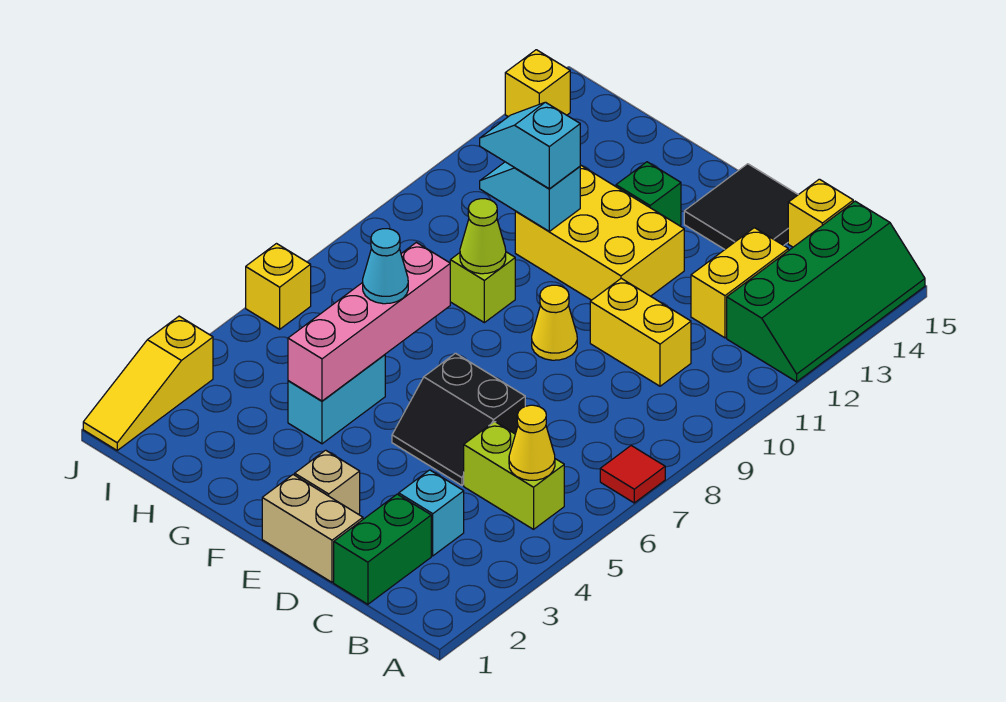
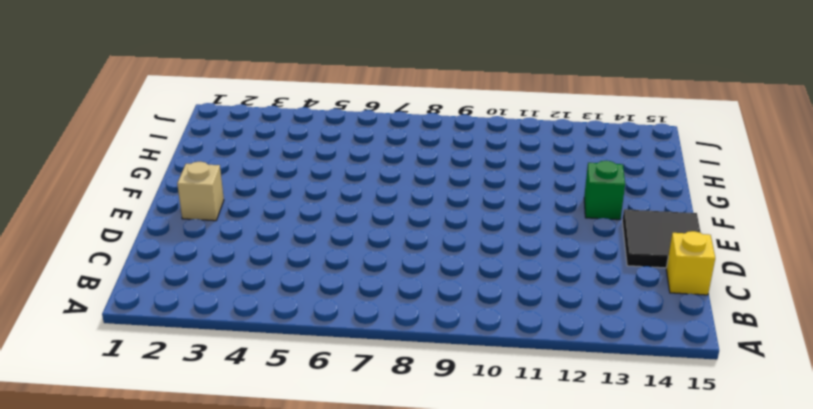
none -> red tile A7 level 1
none -> green slope A12:B15 level 1 top B
none -> lime brick B5:C5 level 1

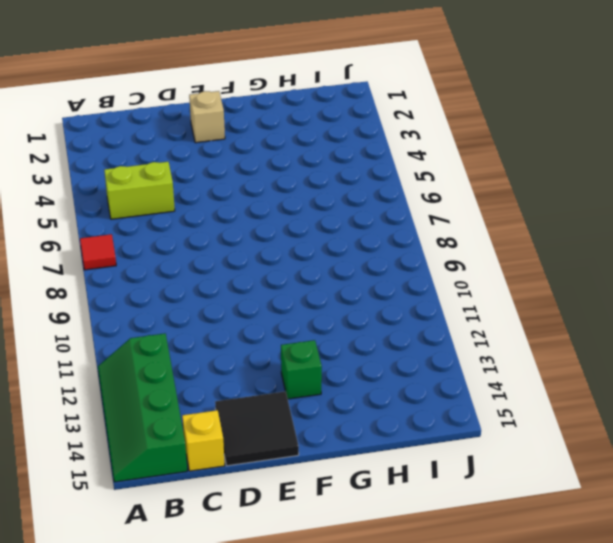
none -> green brick C1:C2 level 1
none -> cyan brick C3 level 1
none -> yellow brick C10:D10 level 1

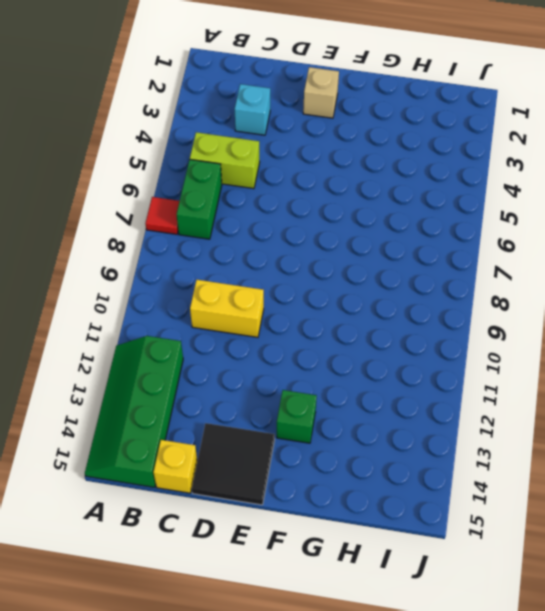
green brick B6:B7 level 1 -> green brick C1:C2 level 1
none -> yellow brick C12:C13 level 1
none -> tan brick D1:E1 level 1
none -> black slope D5:E6 level 1 top 6

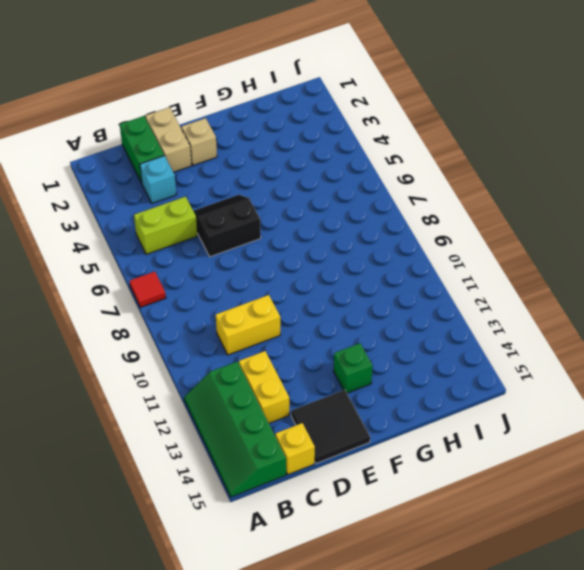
tan brick D1:D2 level 1 -> tan brick D1:E1 level 1
none -> yellow cone E9 level 1
none -> yellow brick E11:G12 level 1
none -> cyan brick G4:G5 level 1

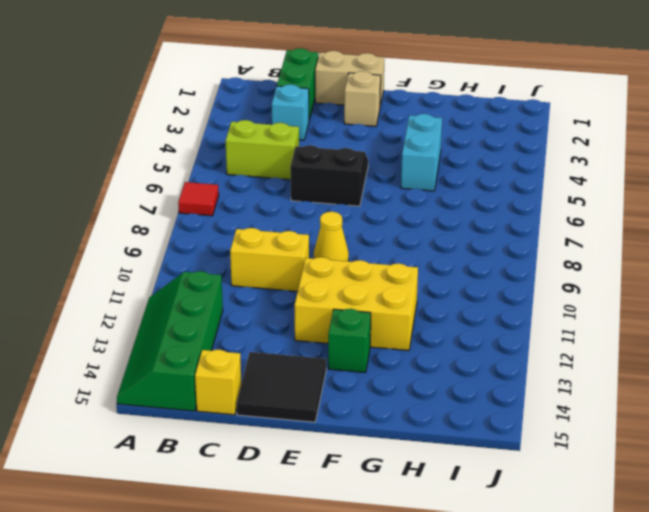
none -> yellow brick C12:C13 level 1
none -> lime brick G9 level 1
none -> yellow slope J1:J3 level 1 top 3

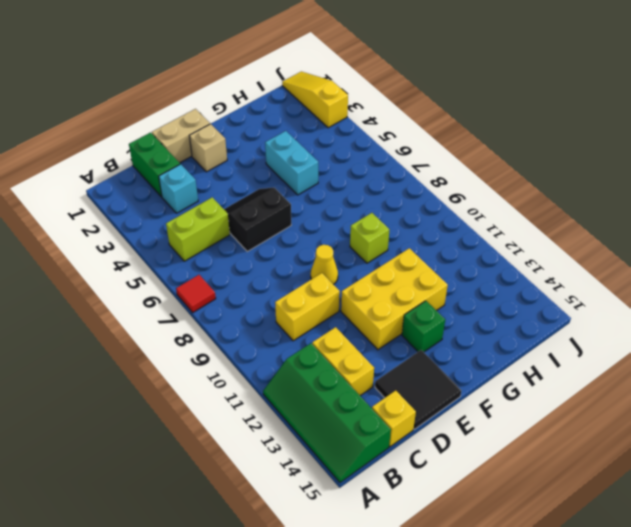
none -> yellow brick J6 level 1
none -> yellow brick J14 level 1
none -> yellow cone B5 level 2

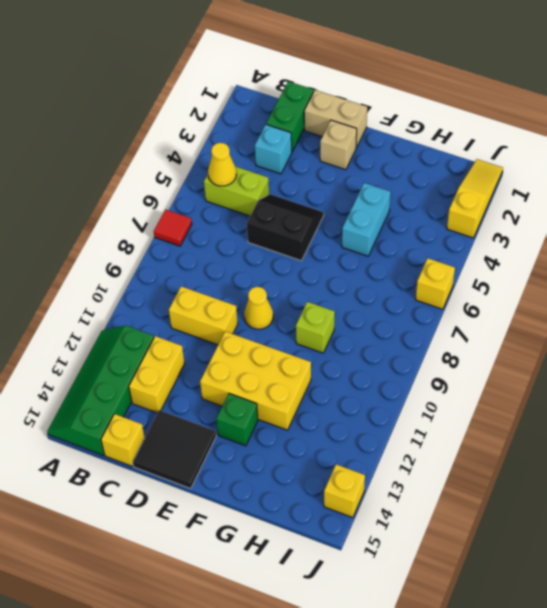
none -> pink brick G4:G7 level 2
none -> lime cone G9 level 2
none -> cyan slope G11:H11 level 2 top G

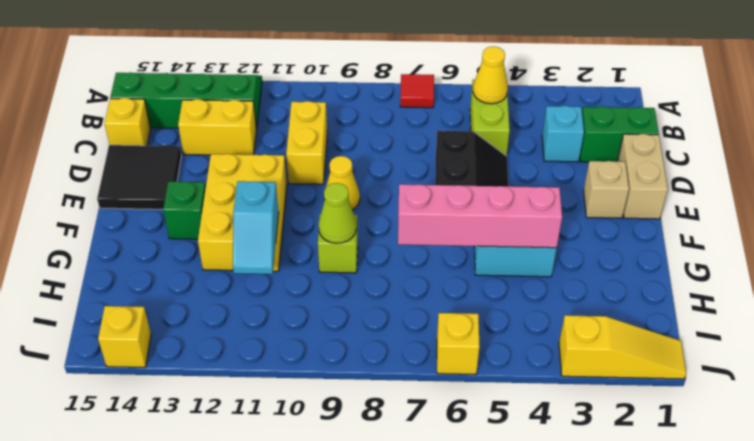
none -> cyan cone G6 level 3
none -> cyan slope G11:H11 level 3 top G

